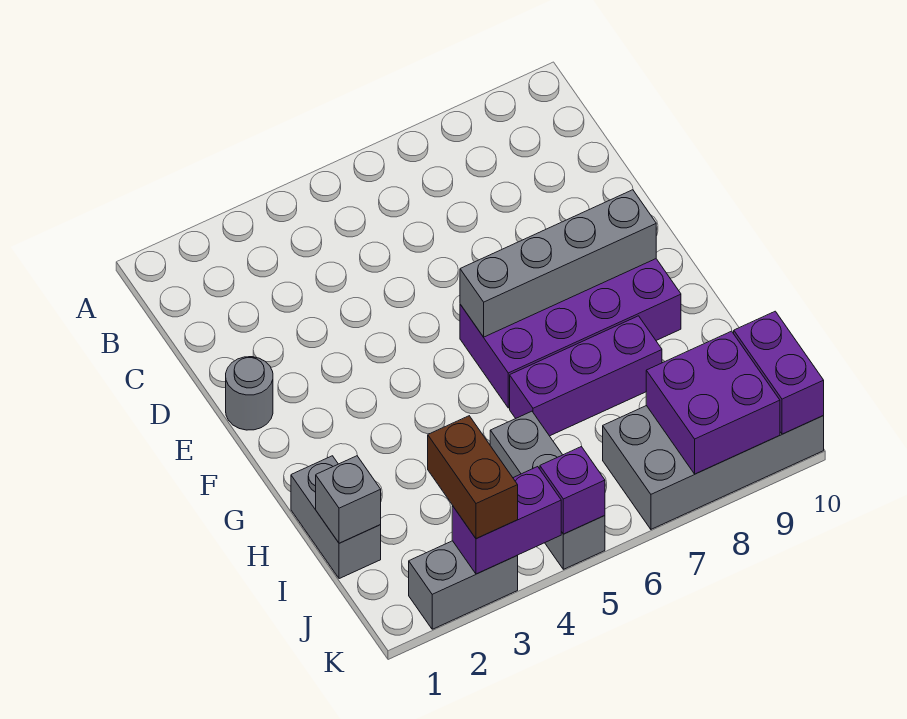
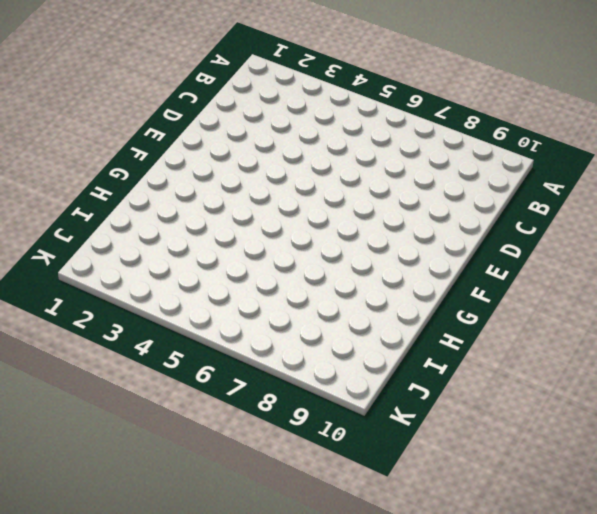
none -> grey round brick E1 level 1
none -> purple brick F6:G9 level 1
none -> grey brick H1:I1 level 1

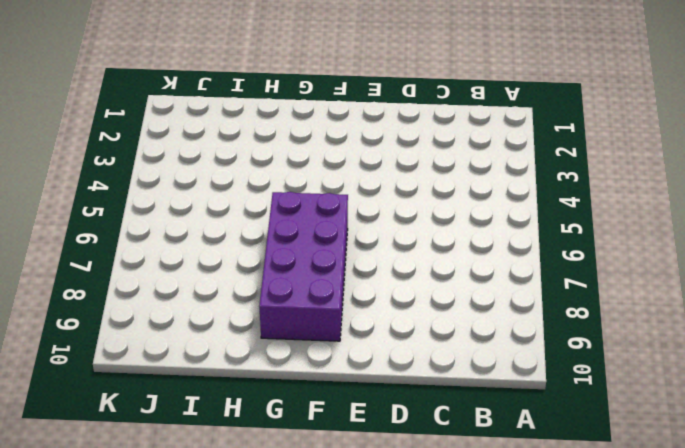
none -> grey round brick E1 level 1
none -> grey brick H1:I1 level 1
none -> purple brick H6:H8 level 1

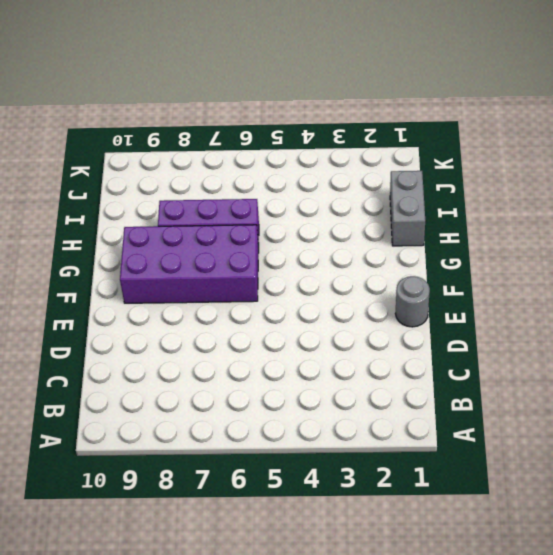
none -> grey brick I5:K5 level 1
none -> grey brick J7:K10 level 1
none -> grey brick K2:K3 level 1

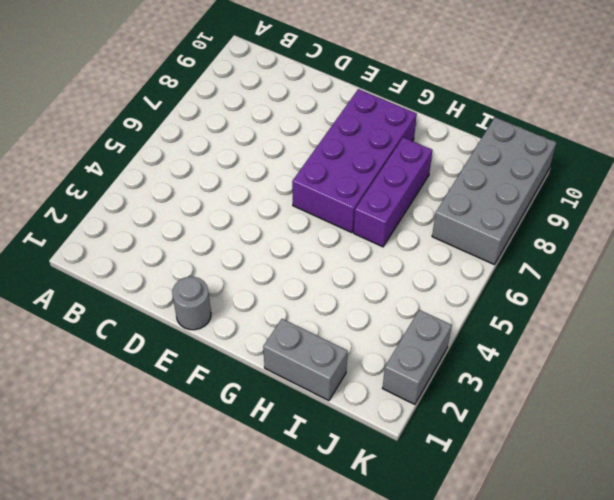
none -> grey brick I5:K5 level 1
none -> grey brick F6:F9 level 2
none -> grey brick I1 level 2

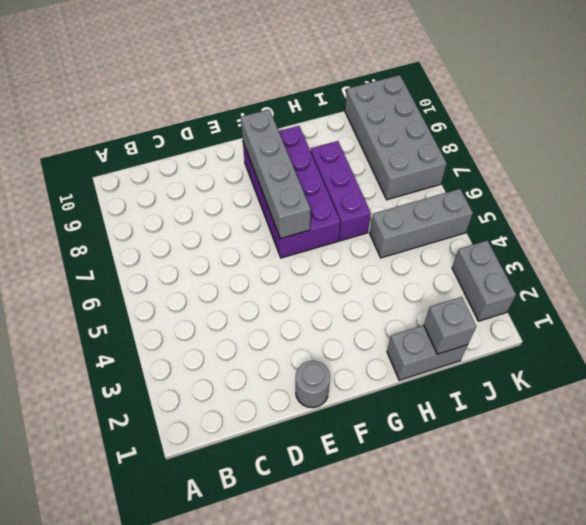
none -> purple brick J8:K9 level 2
none -> purple brick J10:K10 level 2
none -> purple brick K3:K4 level 2

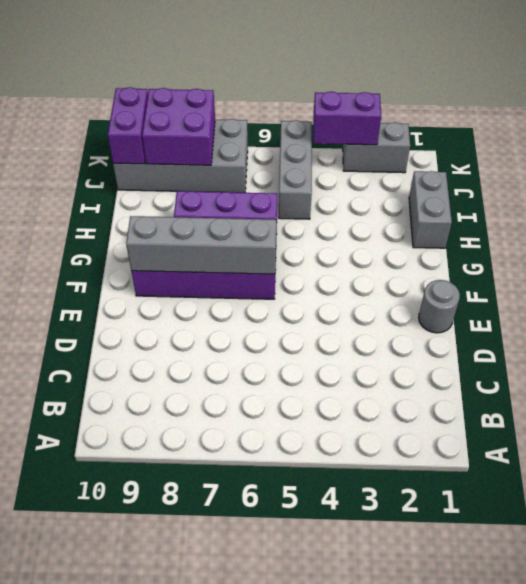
none -> grey brick I1 level 2
none -> purple brick K5 level 2
none -> brown brick J3:K3 level 3

